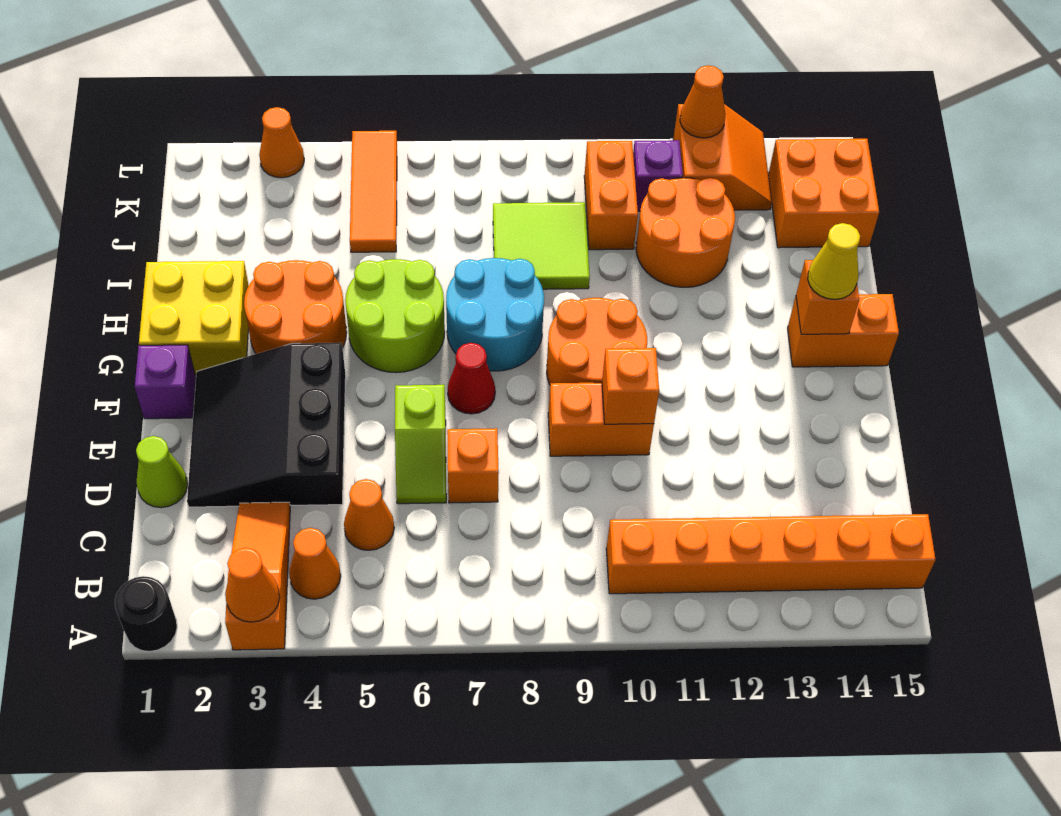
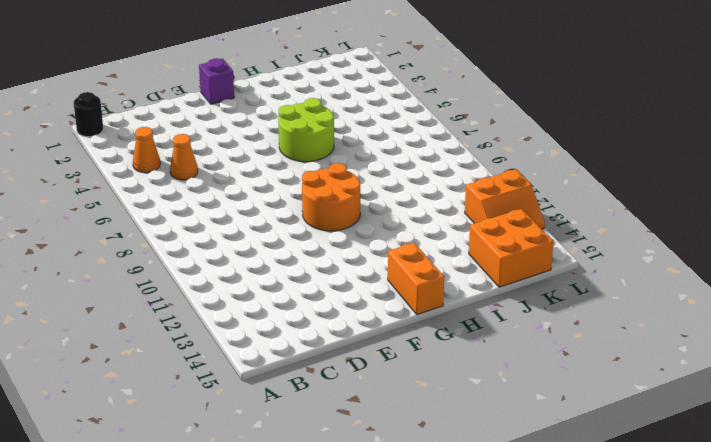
none -> orange slope A3:C3 level 1 top A
none -> orange brick B10:B15 level 1
none -> lime cone D1 level 1
none -> black slope D2:F4 level 1 top 4

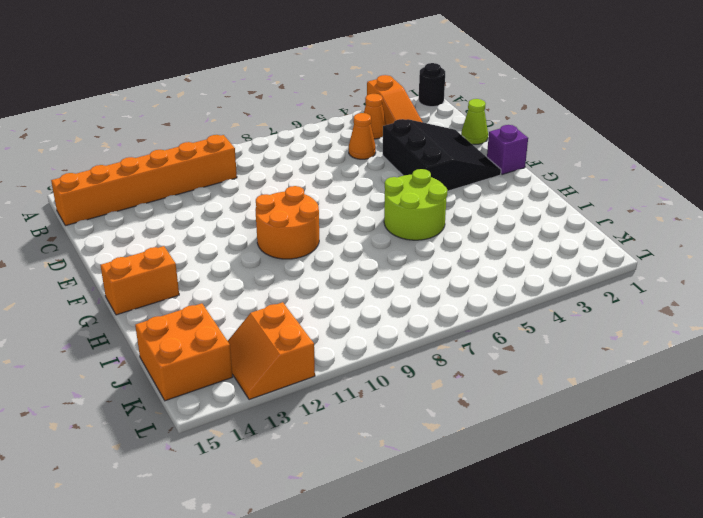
none -> lime slope D6:E6 level 1 top E
none -> orange brick D7 level 1
none -> orange brick E9:E10 level 1
none -> red cone F7 level 1

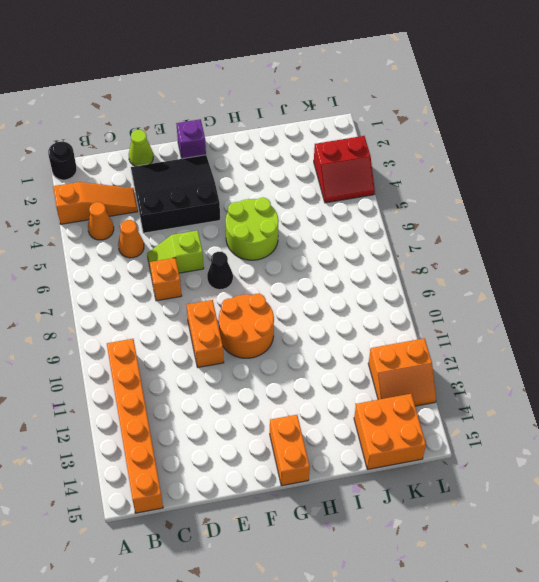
black cone F7 level 1 -> red cone F7 level 1
red slope K3:L4 level 1 top 3 -> orange cone L3 level 1
none -> yellow brick G1:H2 level 1
none -> orange round brick G3:H4 level 1
none -> cyan round brick G7:H8 level 1
none -> lime tile I8:J9 level 1

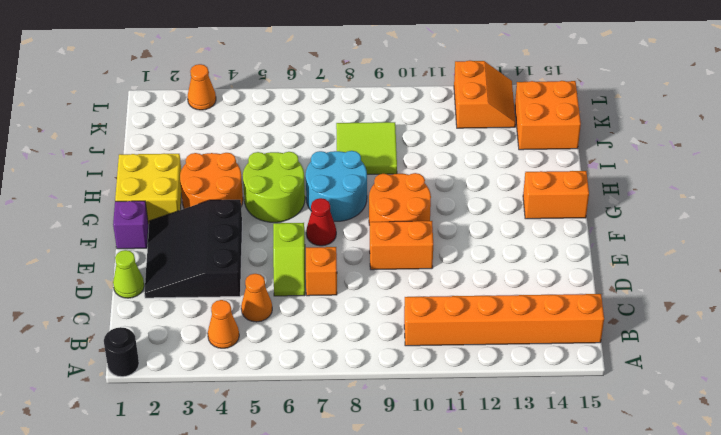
none -> orange slope A3:C3 level 1 top A
none -> orange round brick I11:J12 level 1
none -> orange tile J5:L5 level 1
none -> orange brick J10:K10 level 1

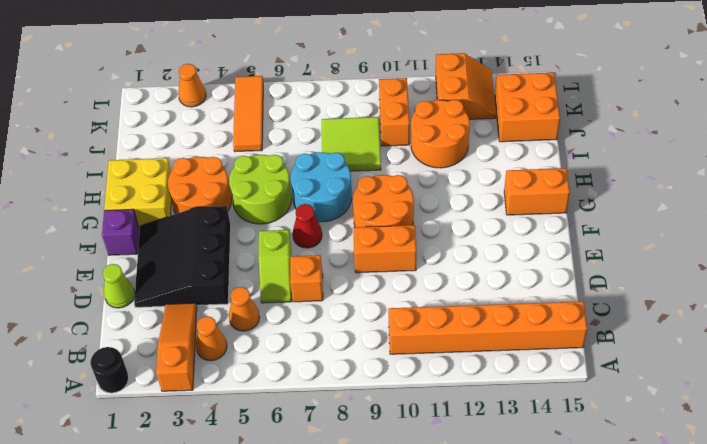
none -> purple brick K11 level 1
none -> orange cone A3 level 2
none -> orange brick E10 level 2
none -> orange brick G14 level 2

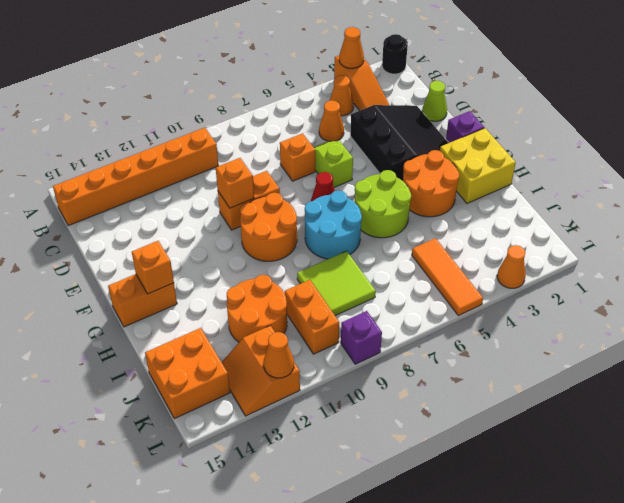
purple brick L9 level 1 -> purple brick K11 level 1
none -> yellow cone G14 level 3

